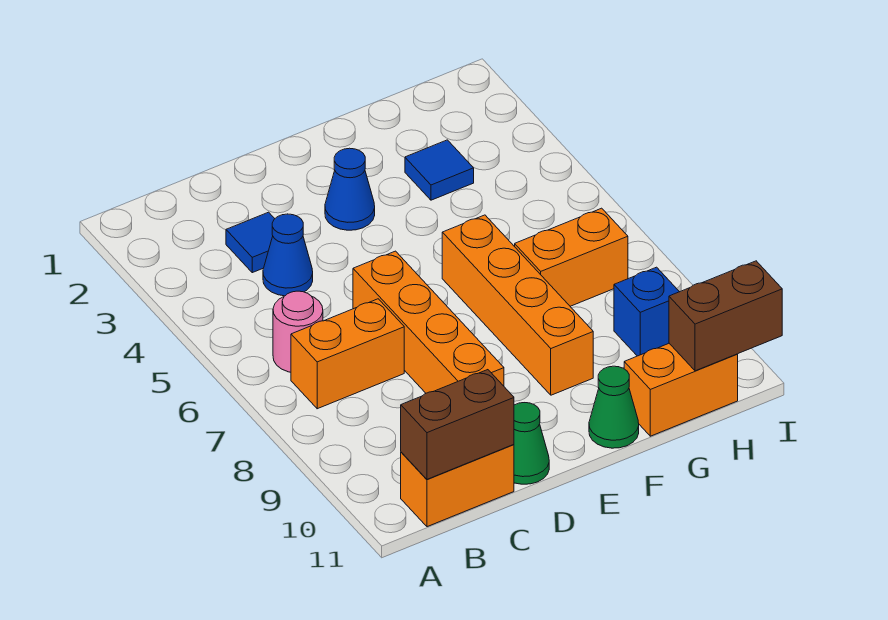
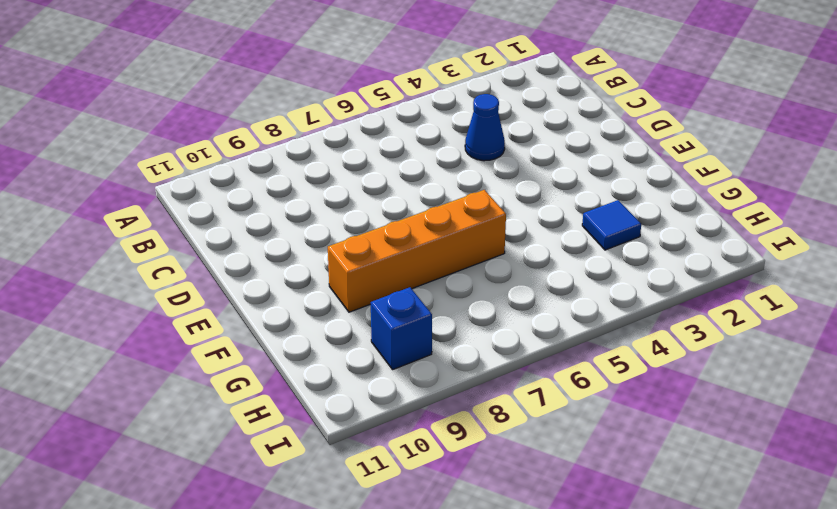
none -> pink round brick B6 level 1
none -> orange brick B7:C7 level 1
none -> orange brick B11:C11 level 1

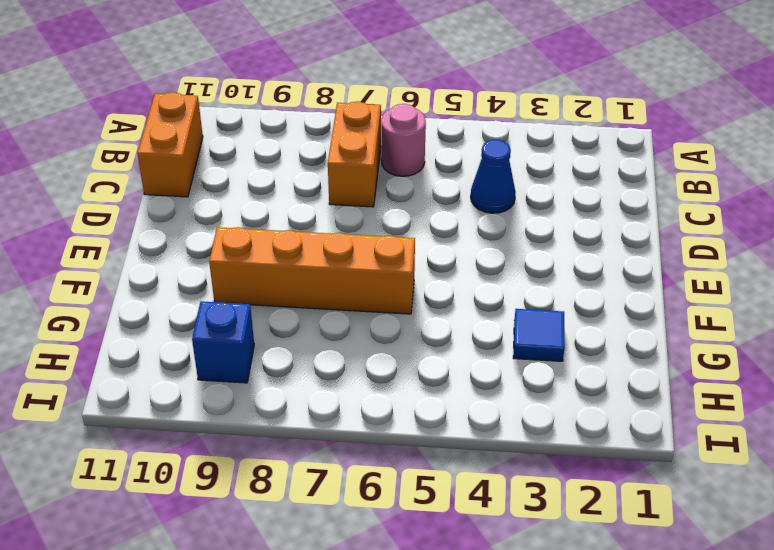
none -> blue tile C3 level 1
none -> orange brick D6:D9 level 1
none -> green cone D11 level 1

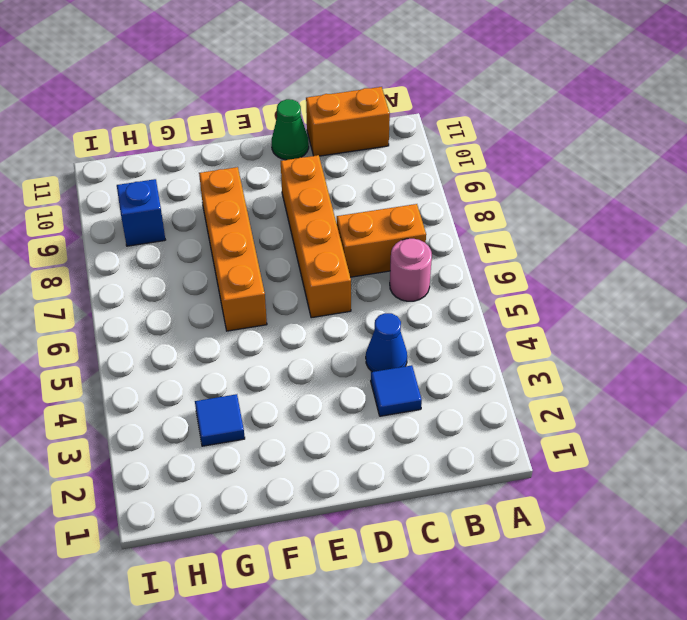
none -> blue cone E3 level 1
none -> green cone F11 level 1
none -> orange brick G7:H7 level 1

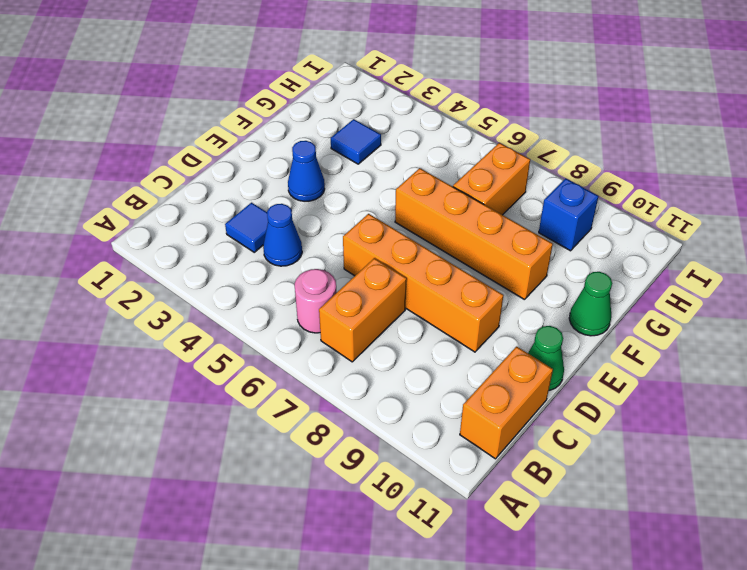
none -> orange brick G11:H11 level 1
none -> brown brick B11:C11 level 2
none -> brown brick H11:I11 level 2

